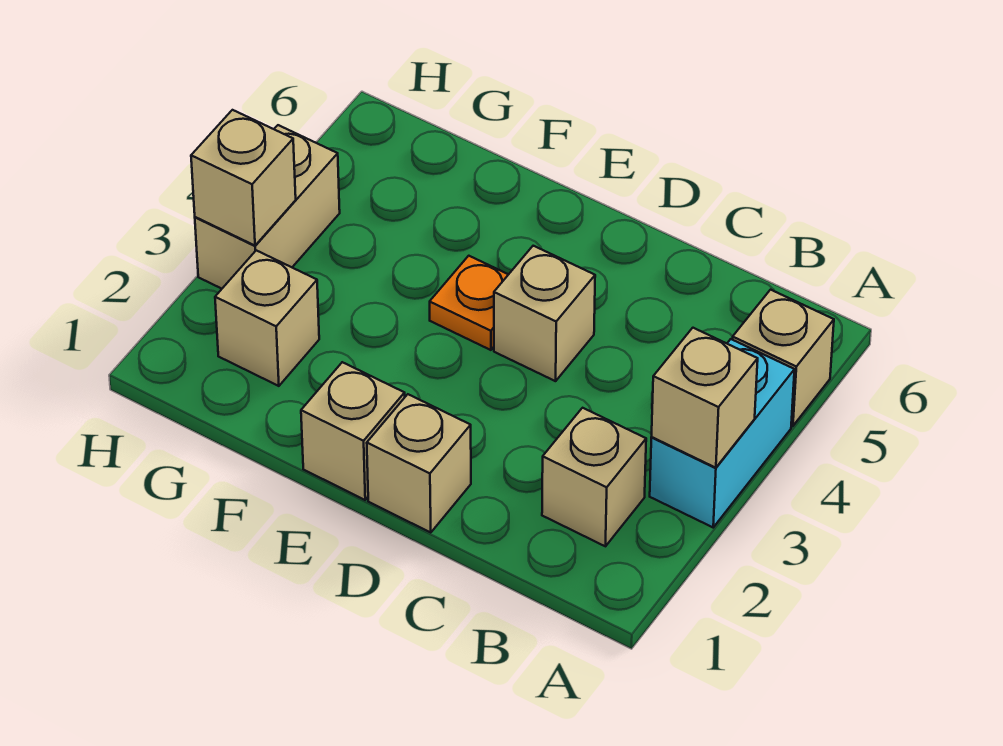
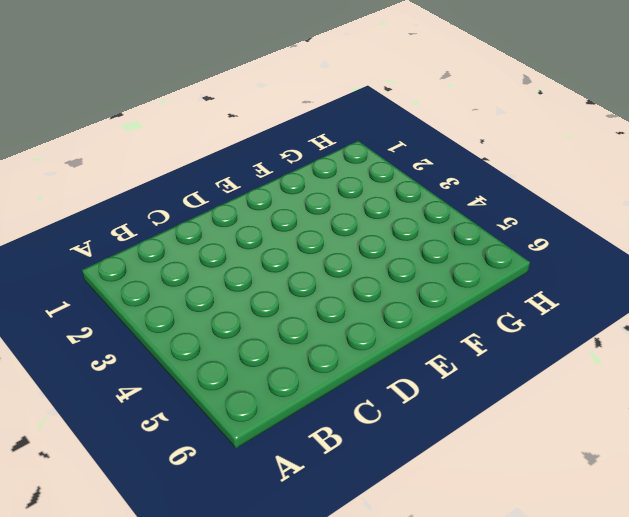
none -> cyan brick A3:A4 level 1
none -> tan brick A5 level 1

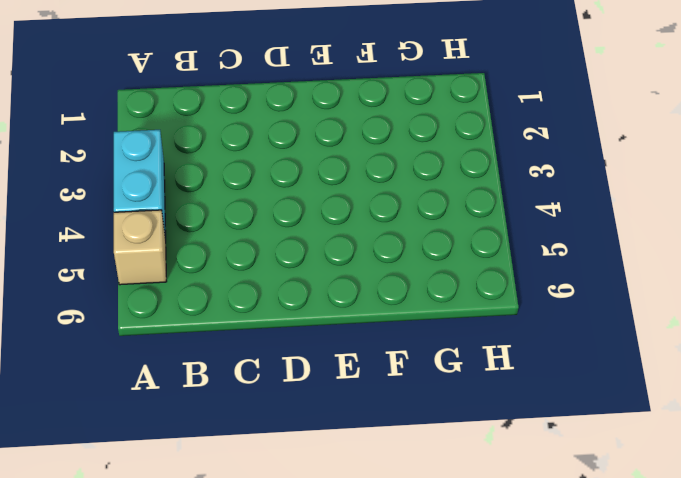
none -> tan brick B2 level 1
none -> tan brick D1 level 1

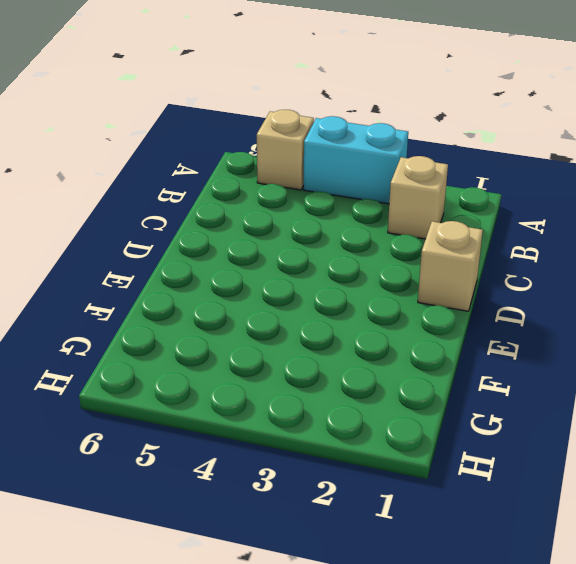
none -> tan brick D4 level 1
none -> tan brick E1 level 1

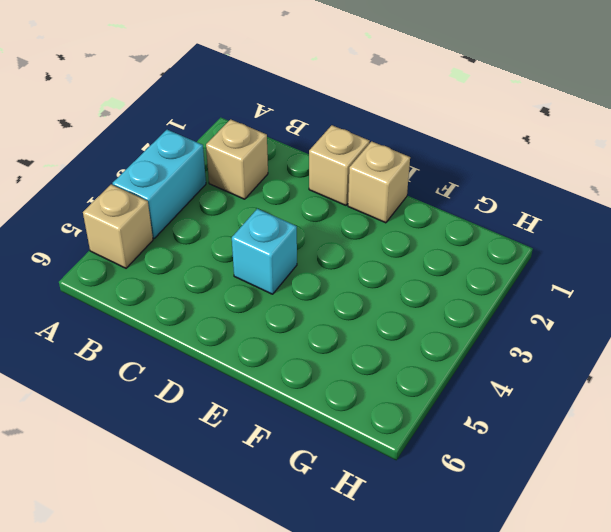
cyan brick D4 level 1 -> tan brick D4 level 1
none -> orange plate E4 level 1
none -> tan brick G2 level 1

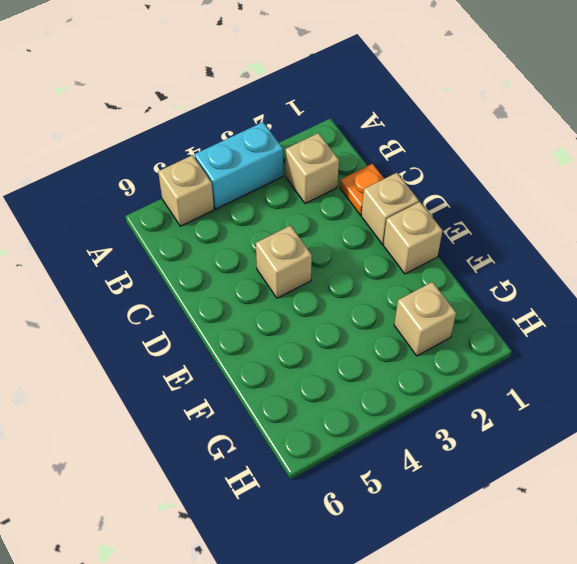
orange plate C1 level 1 -> orange plate E4 level 1
none -> tan brick H3:H4 level 1
none -> tan brick A3 level 2

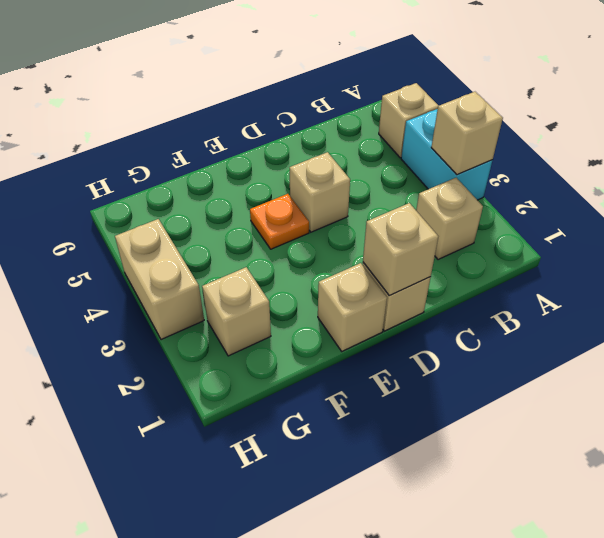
tan brick D1 level 2 -> tan brick H3 level 2

